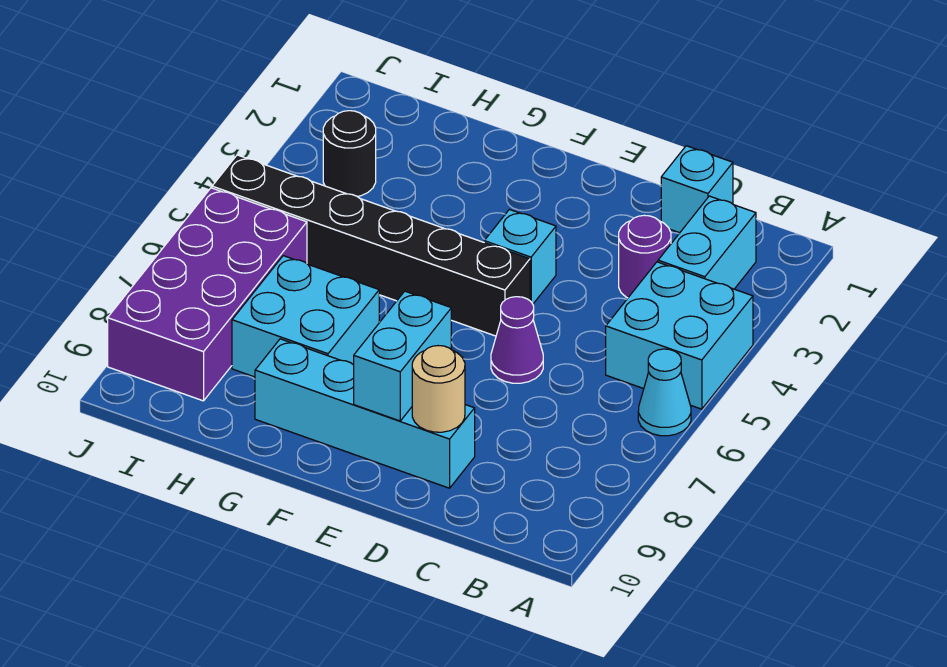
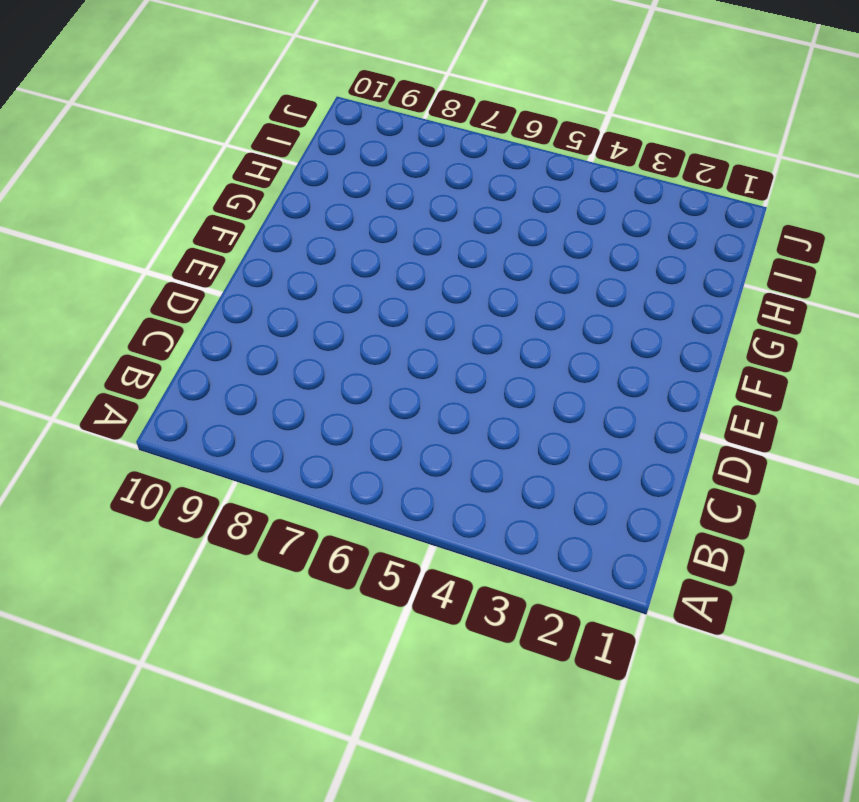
none -> cyan brick A4:B5 level 1
none -> cyan cone A6 level 1
none -> cyan brick B2:B3 level 1

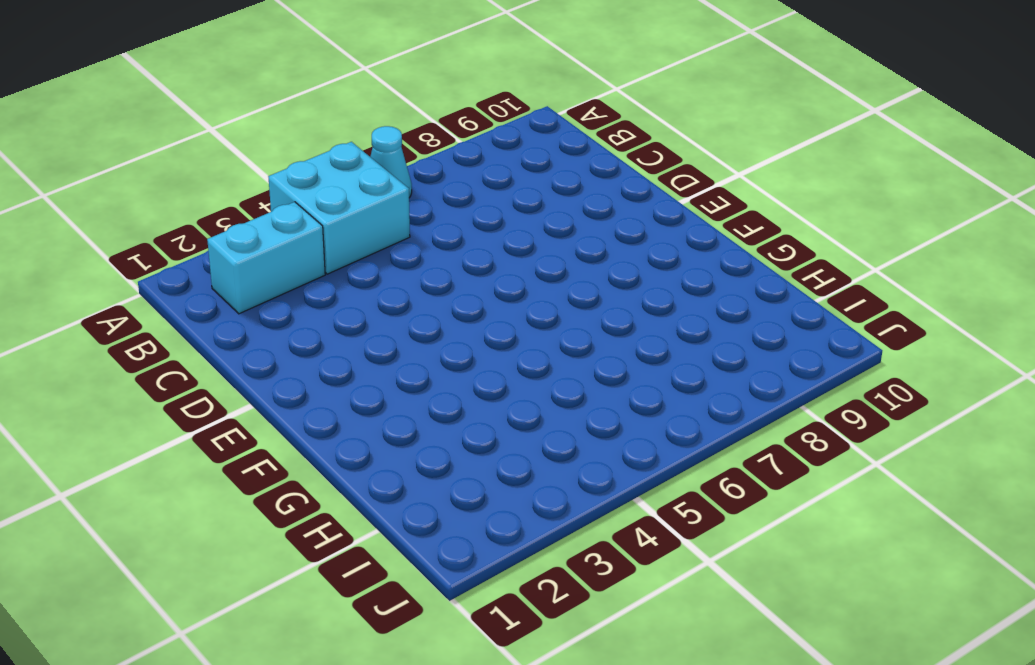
none -> cyan brick C1 level 1
none -> purple round brick C3 level 1
none -> purple cone D6 level 1

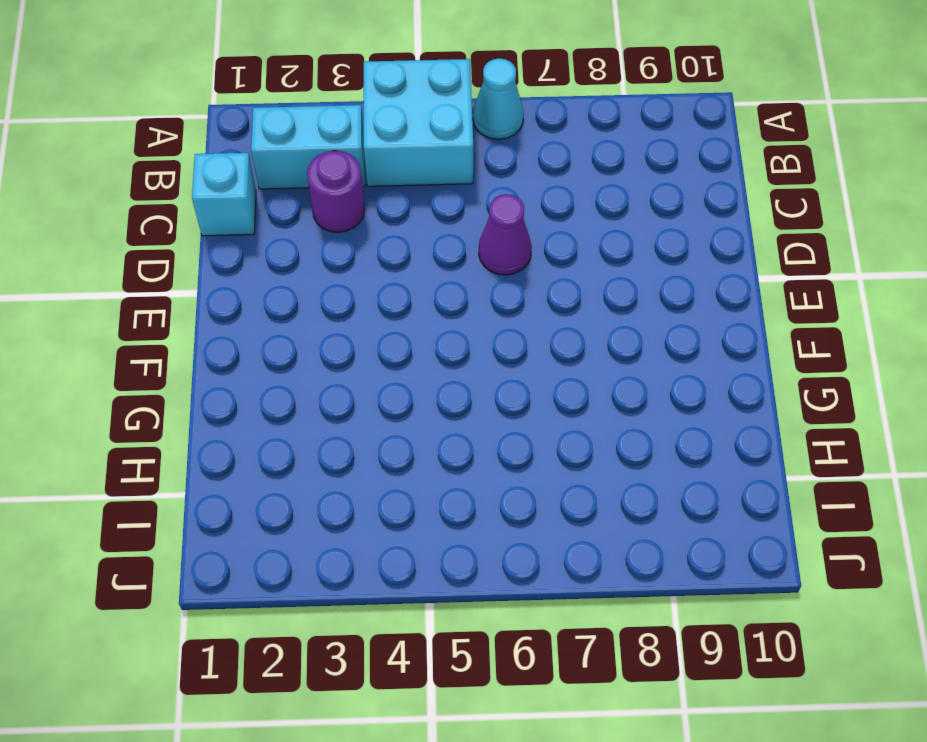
none -> cyan brick D9:G9 level 1
none -> cyan brick E4 level 1
none -> black brick E5:J5 level 1

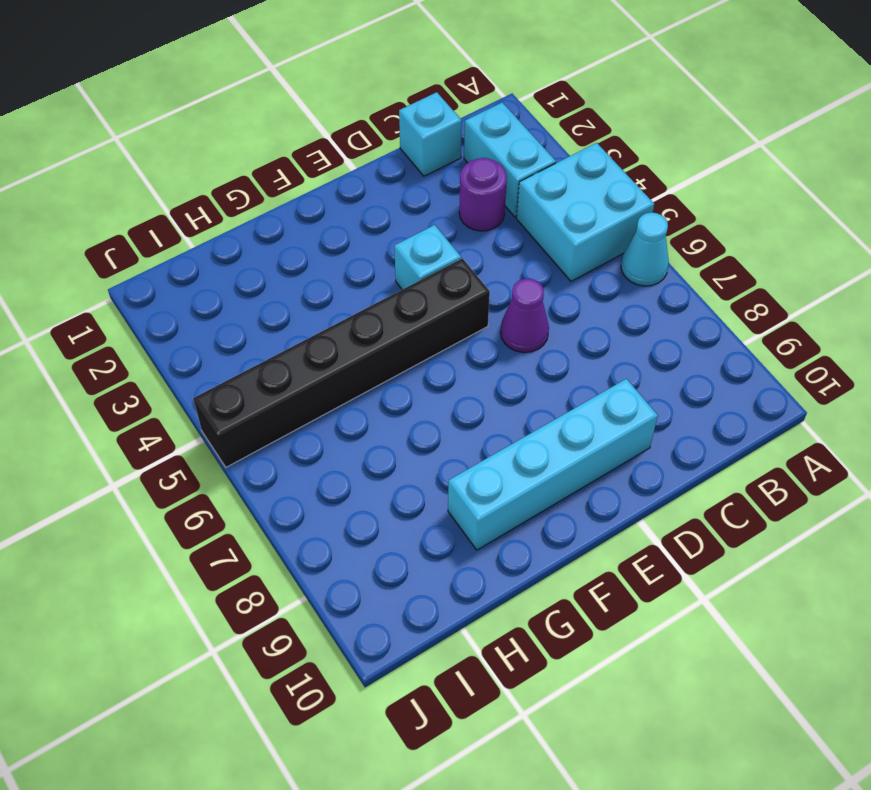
none -> cyan brick G7:H8 level 1
none -> black round brick I3 level 1
none -> purple brick I6:J9 level 1

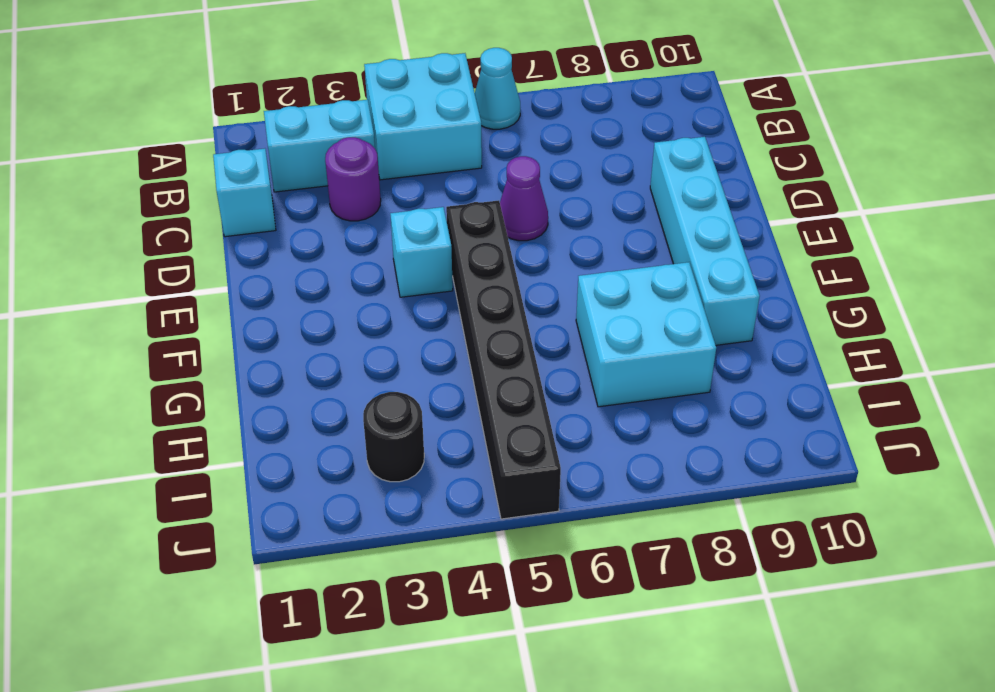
none -> purple brick I6:J9 level 1
none -> tan round brick D9 level 2
none -> cyan brick E8:E9 level 2

